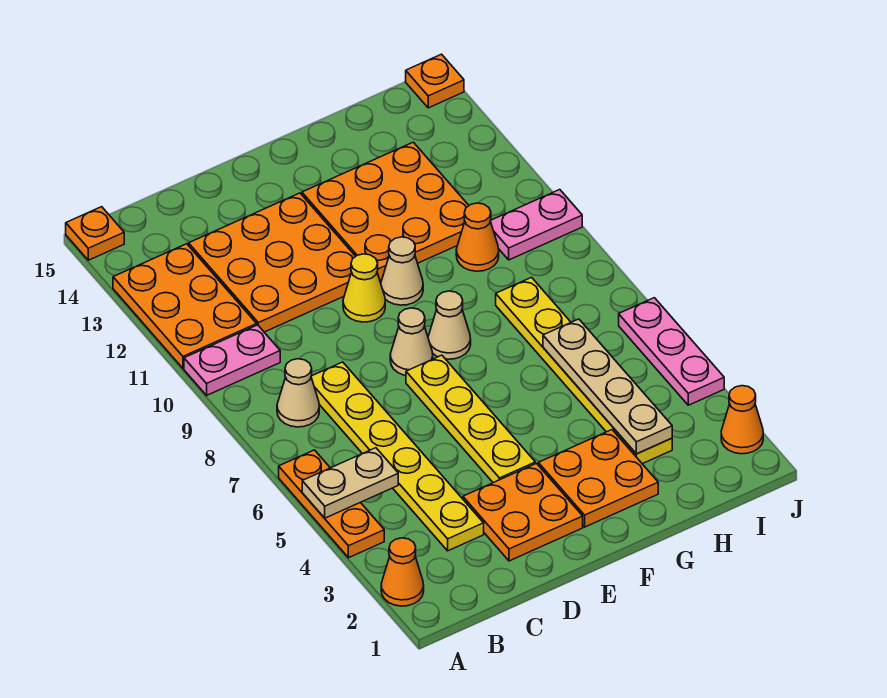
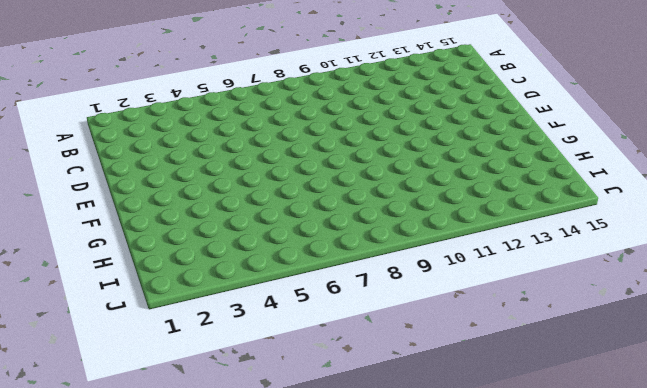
none -> orange cone A2 level 1
none -> orange plate A4:A6 level 1
none -> pink plate A10:B10 level 1

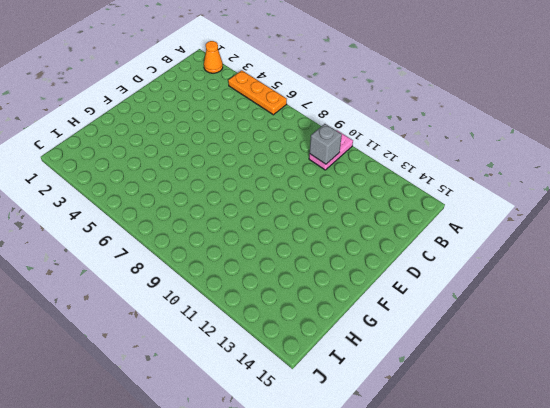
grey brick B10 level 2 -> none
none -> orange plate A11:B13 level 1
none -> orange plate A15 level 1
none -> tan cone B8 level 1

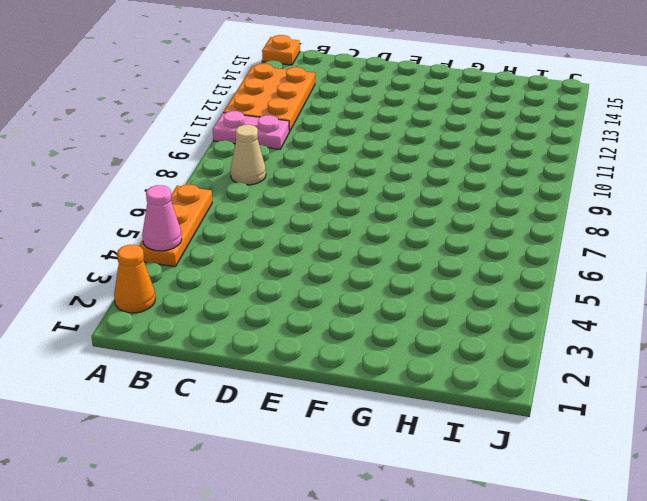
pink cone A4 level 2 -> none
none -> yellow plate C3:C8 level 1
none -> orange plate C11:E13 level 1
none -> orange plate D2:E3 level 1

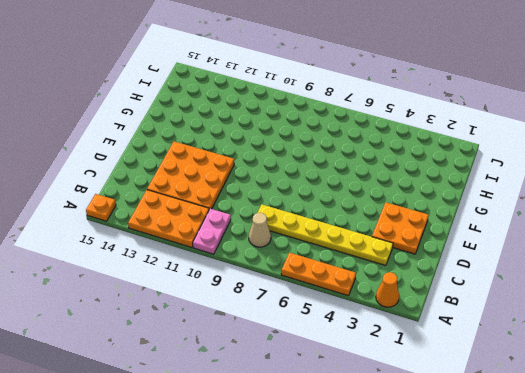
none -> yellow plate E4:E7 level 1
none -> tan cone E8 level 1
none -> yellow cone E10 level 1

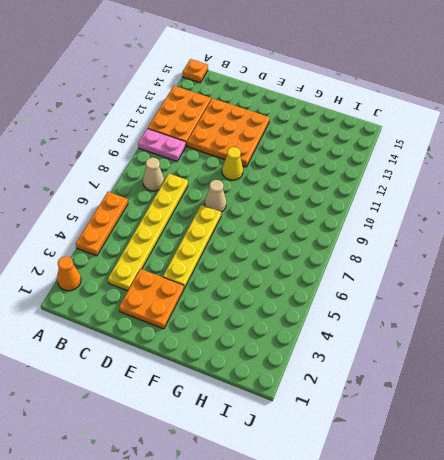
none -> orange plate F2:G3 level 1
none -> tan cone F8 level 1
none -> tan cone F10 level 1

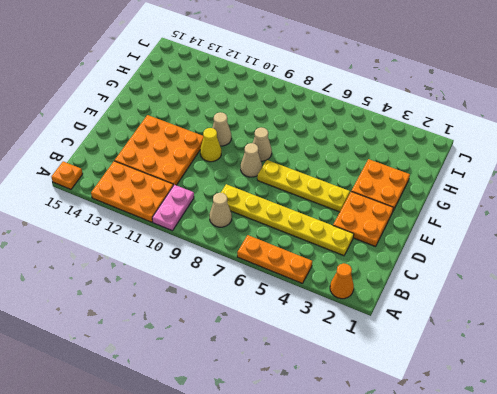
none -> orange plate F11:H13 level 1
none -> yellow plate H3:H8 level 1
none -> orange cone H10 level 1

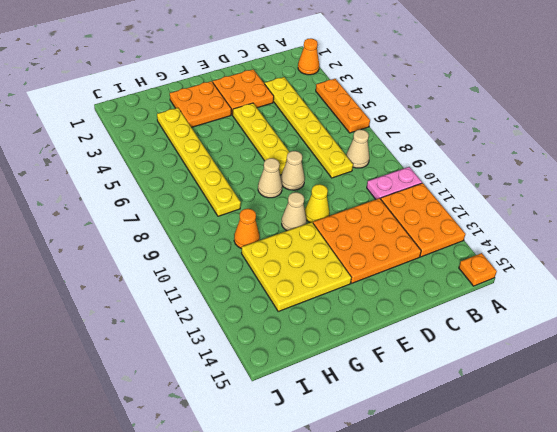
yellow plate F11:H13 level 1 -> orange plate F11:H13 level 1
none -> pink plate I10:J10 level 1
none -> orange cone J2 level 1
none -> pink plate J4:J6 level 1

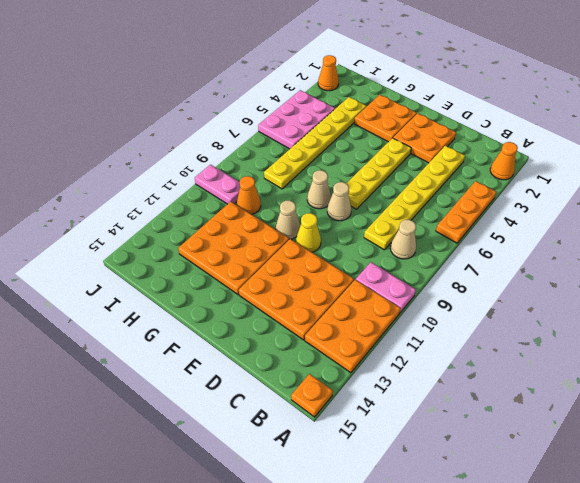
pink plate I4:J6 level 1 -> pink plate J4:J6 level 1
none -> orange plate J15 level 1
none -> tan plate A5:B5 level 2
none -> tan plate H3:H6 level 2

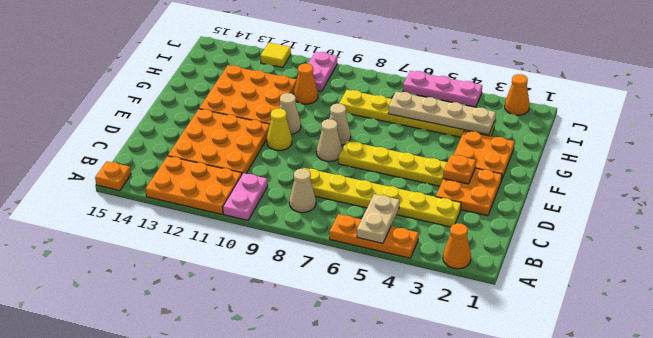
orange plate E3 level 2 -> orange plate J15 level 1
yellow tile J12 level 1 -> none

